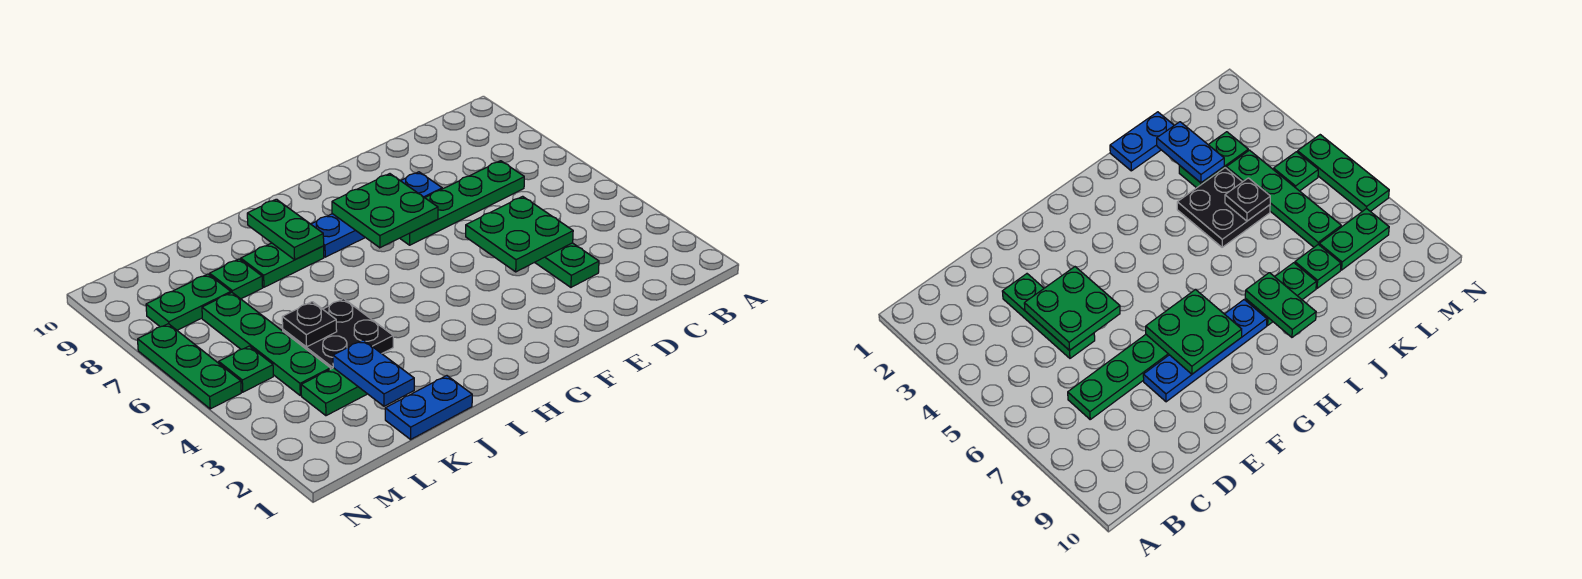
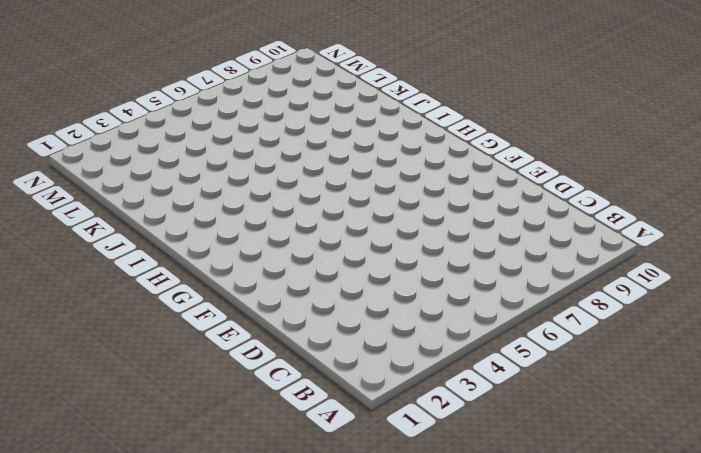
none -> green plate C7:F7 level 1
none -> green plate D3:D5 level 1
none -> blue plate E8:H8 level 1

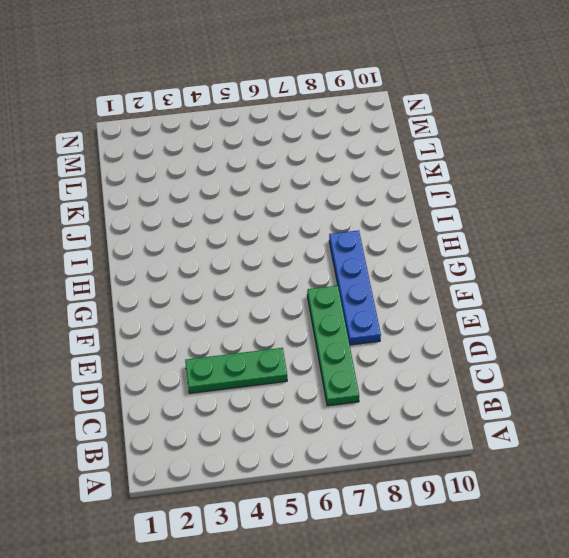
none -> green plate I8:J8 level 1
none -> blue plate J1:K1 level 1
none -> black plate J4:K5 level 1

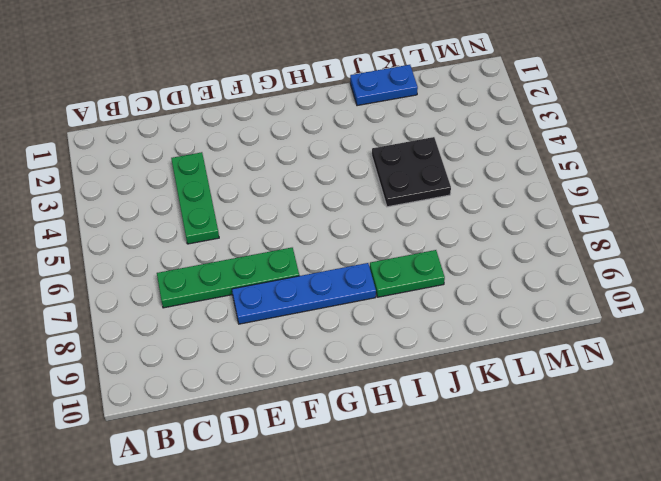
none -> green plate K3:L3 level 1
none -> green plate K8 level 1
none -> green plate L4:L7 level 1

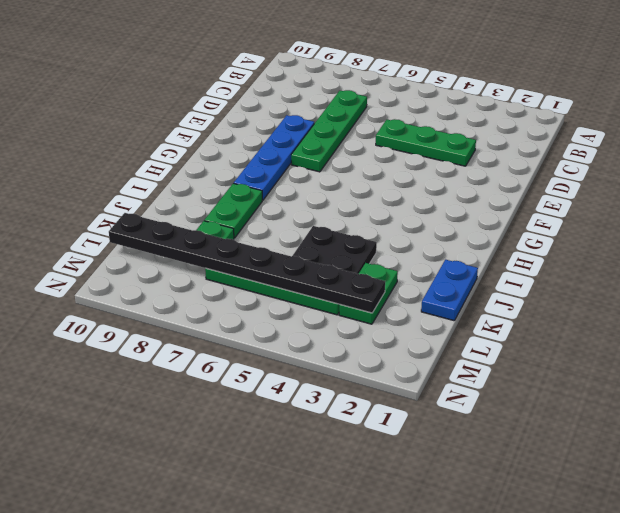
black plate L3:L10 level 2 -> none
none -> green plate L8:M8 level 1
none -> green plate M5 level 1
none -> green plate N5:N7 level 1

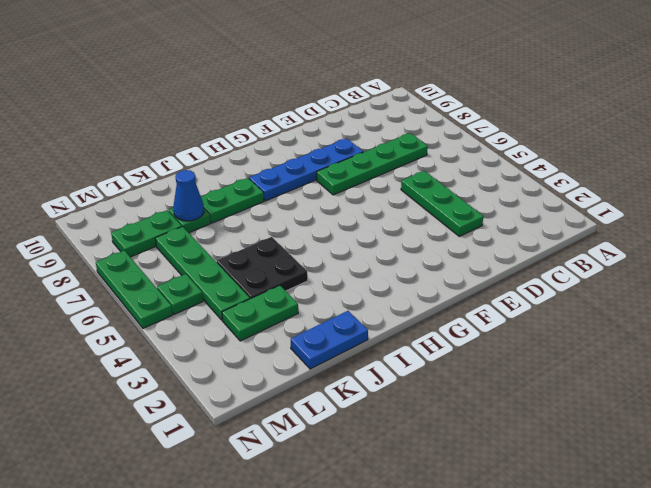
blue cone K8 level 2 -> none
none -> green plate D4:E5 level 2
none -> green plate F7:G8 level 2
none -> green plate I8:I9 level 2

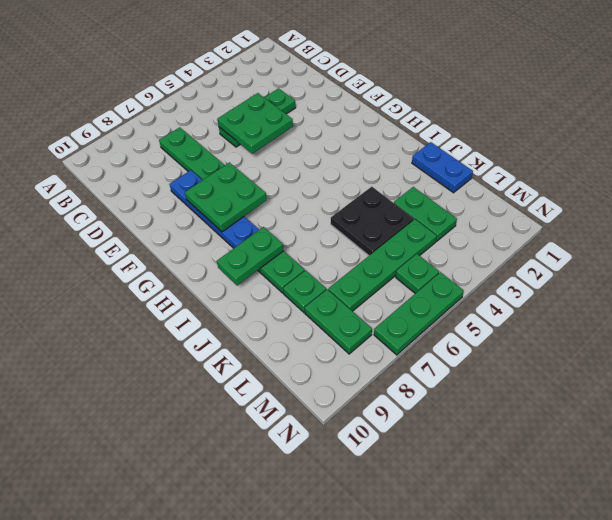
none -> blue plate K2:K3 level 2
none -> black plate K5 level 2

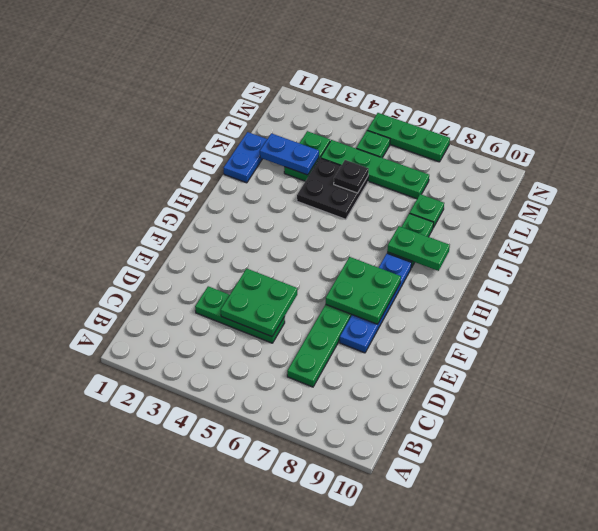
none -> green plate L8:M8 level 1

